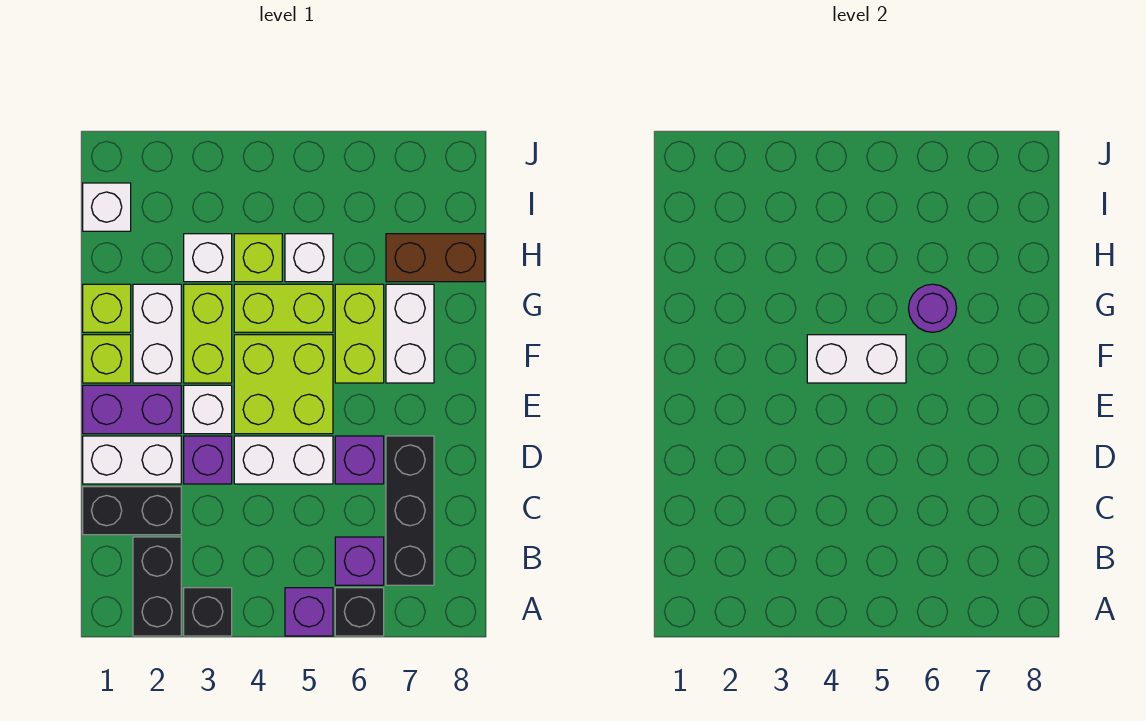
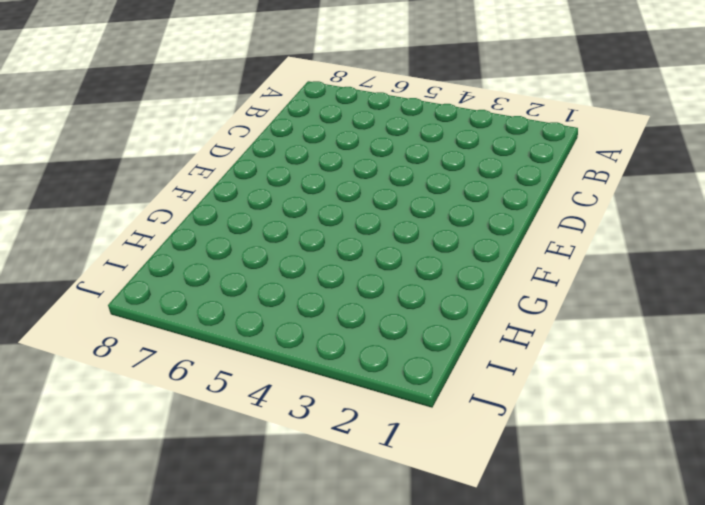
none -> black brick A2:B2 level 1
none -> black brick A3 level 1
none -> purple brick A5 level 1

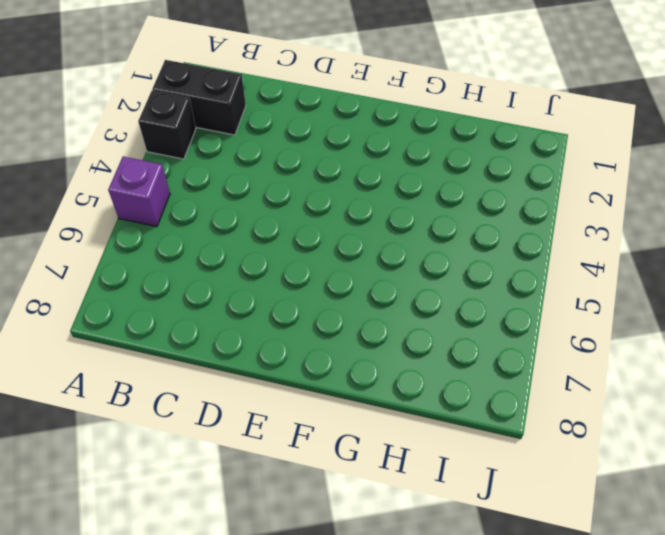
none -> black brick A6 level 1
none -> purple brick B6 level 1
none -> black brick B7:D7 level 1

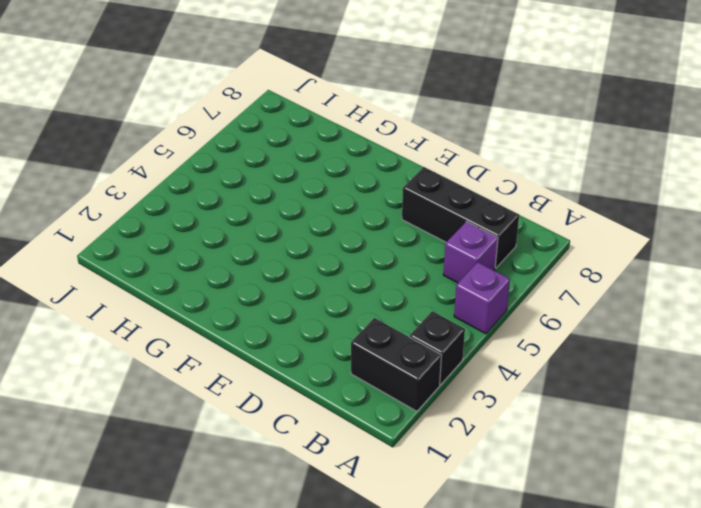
none -> black brick A6 level 1
none -> black brick C1:C2 level 1
none -> white brick D1:D2 level 1

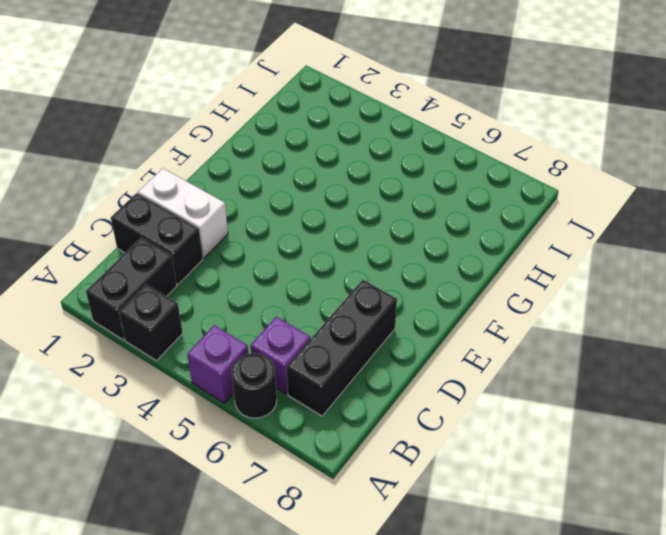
black round brick A6 level 1 -> black brick A6 level 1
none -> purple brick D3 level 1
none -> white brick D4:D5 level 1
none -> purple brick D6 level 1

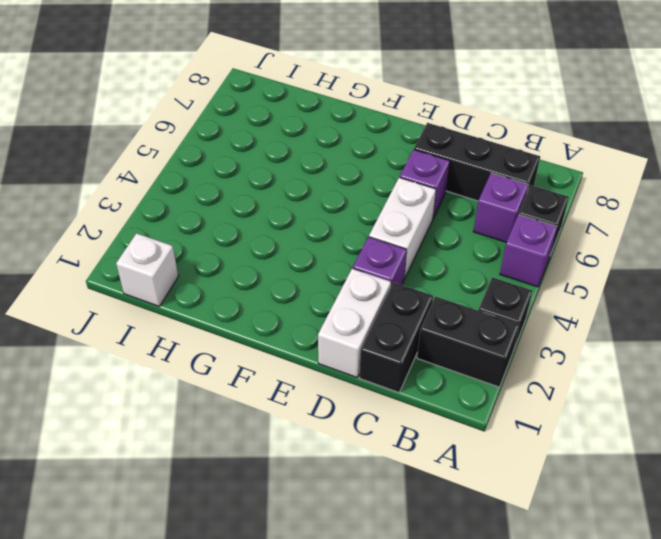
none -> purple brick E1:E2 level 1
none -> white brick E3 level 1
none -> lime brick E4:F5 level 1

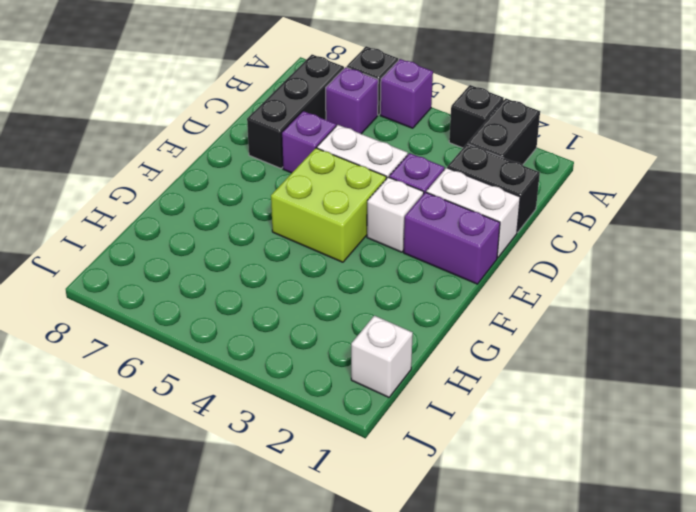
none -> lime brick F1 level 1
none -> white brick F2:G2 level 1
none -> lime brick F3:G3 level 1

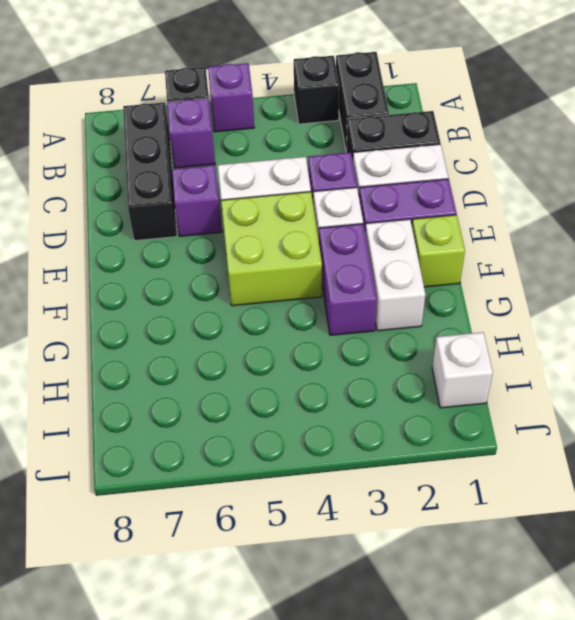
purple brick F3:G3 level 1 -> lime brick F3:G3 level 1
none -> lime brick F6:G6 level 1
none -> white brick F7:G7 level 1
none -> lime brick G1 level 1

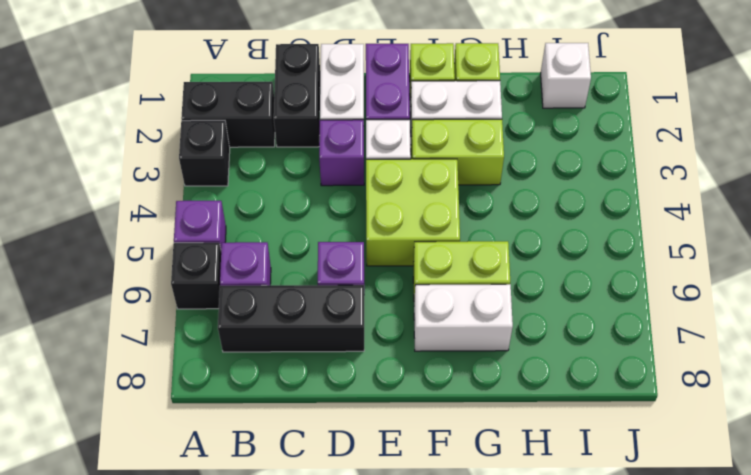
none -> white brick D4:D5 level 1
none -> lime brick G4:G5 level 1
none -> white brick H3 level 1

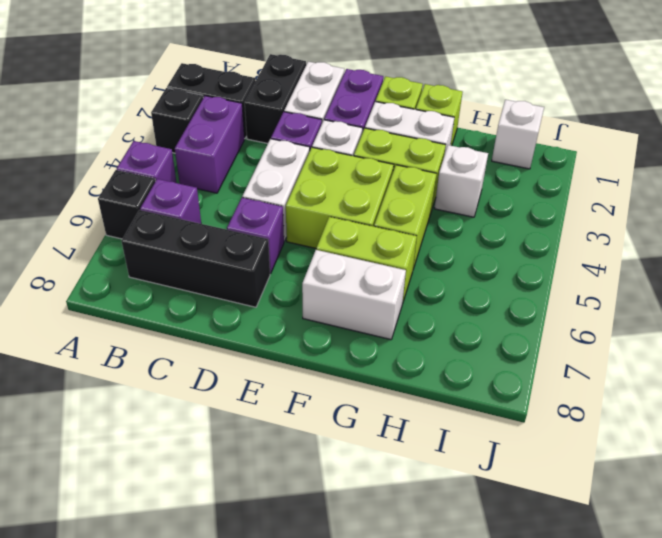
purple brick B3:B4 level 1 -> none
none -> lime brick H4 level 1
none -> white brick H5 level 1
none -> brown brick H7:H8 level 1

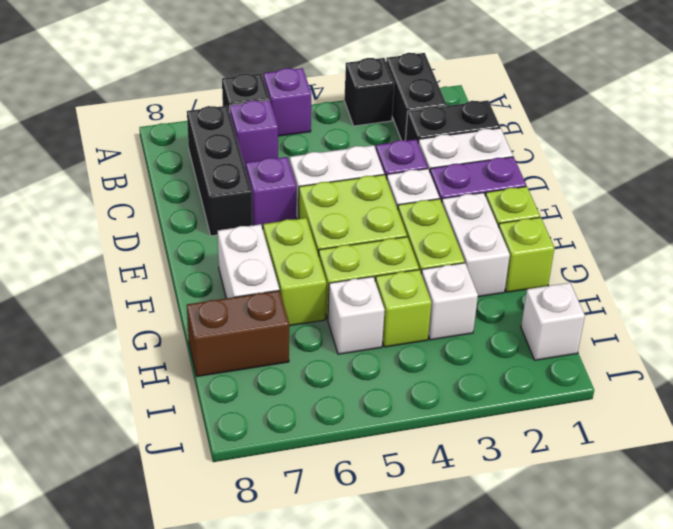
none -> white brick F4:F5 level 2
none -> purple round brick G6 level 2

